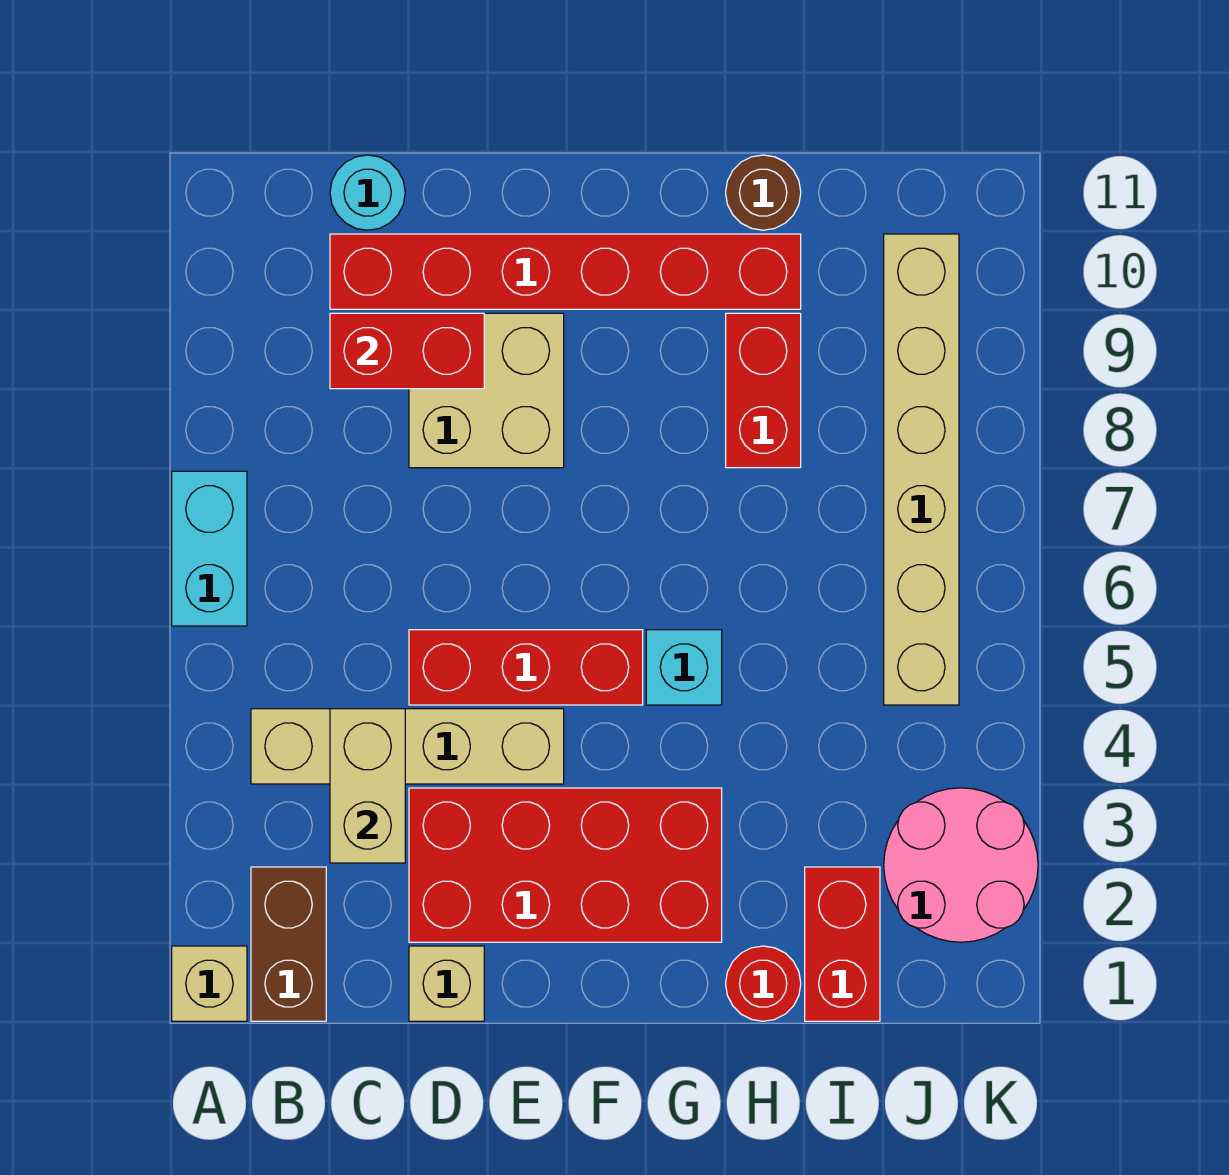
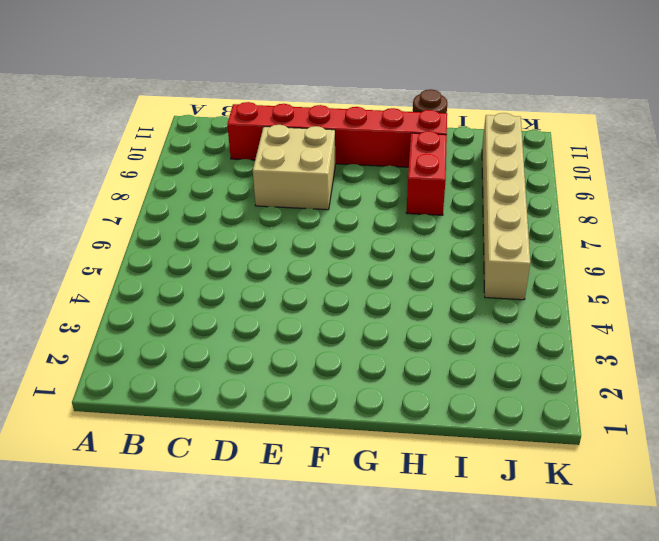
none -> tan brick A1 level 1
none -> cyan brick A6:A7 level 1
none -> brown brick B1:B2 level 1

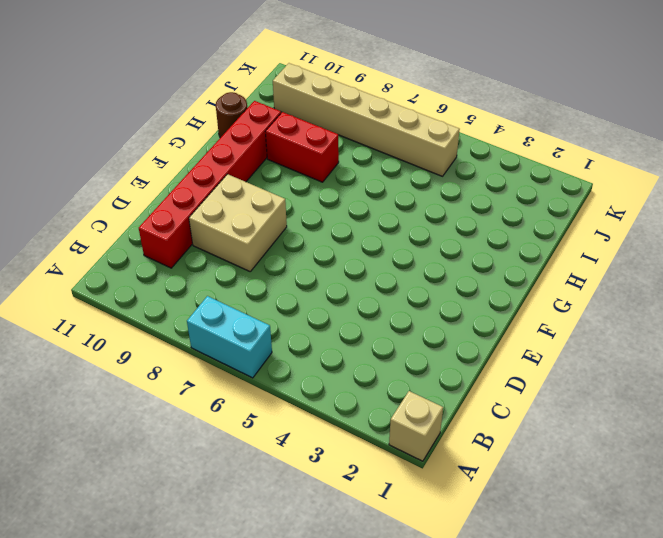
none -> brown brick B1:B2 level 1
none -> tan brick B4:E4 level 1
none -> cyan round brick C11 level 1

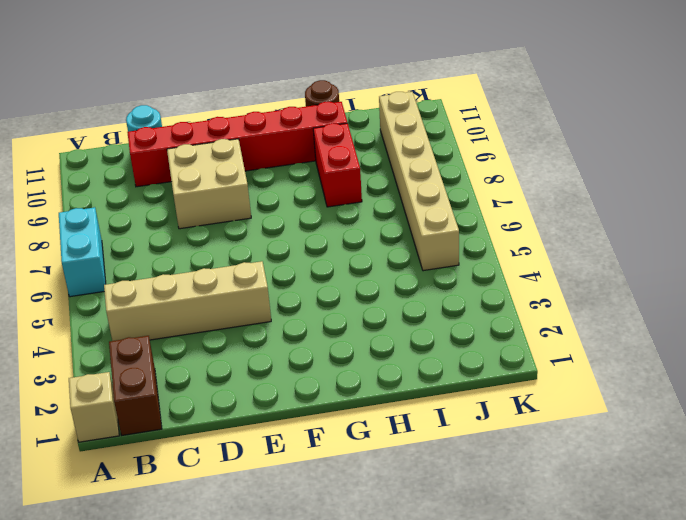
none -> tan brick D1 level 1
none -> red brick D2:G3 level 1
none -> red brick D5:F5 level 1

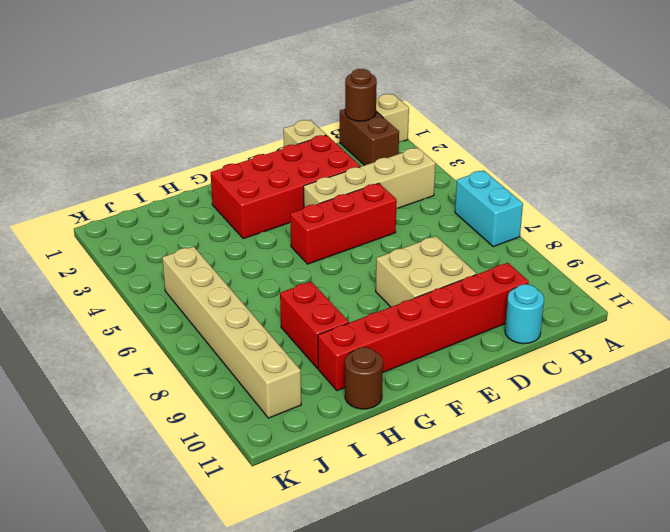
brown round brick B1 level 2 -> none
none -> cyan brick G5 level 1
none -> red round brick H1 level 1
none -> red brick I1:I2 level 1

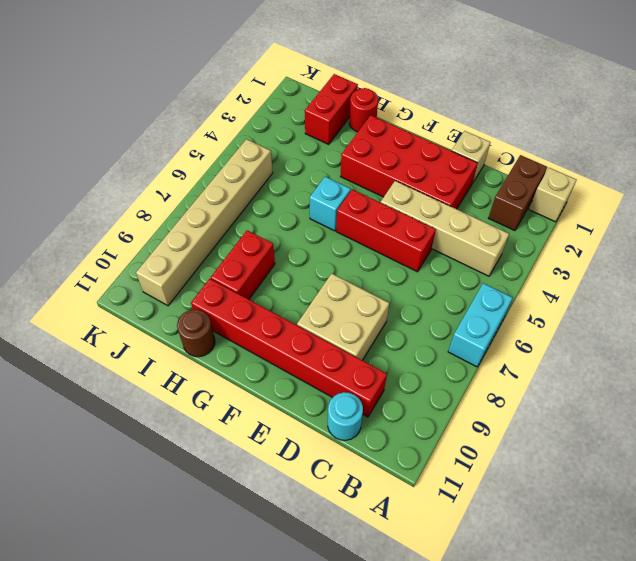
none -> pink round brick J2:K3 level 1
none -> tan brick C3:C4 level 2
none -> red brick C9:D9 level 2

